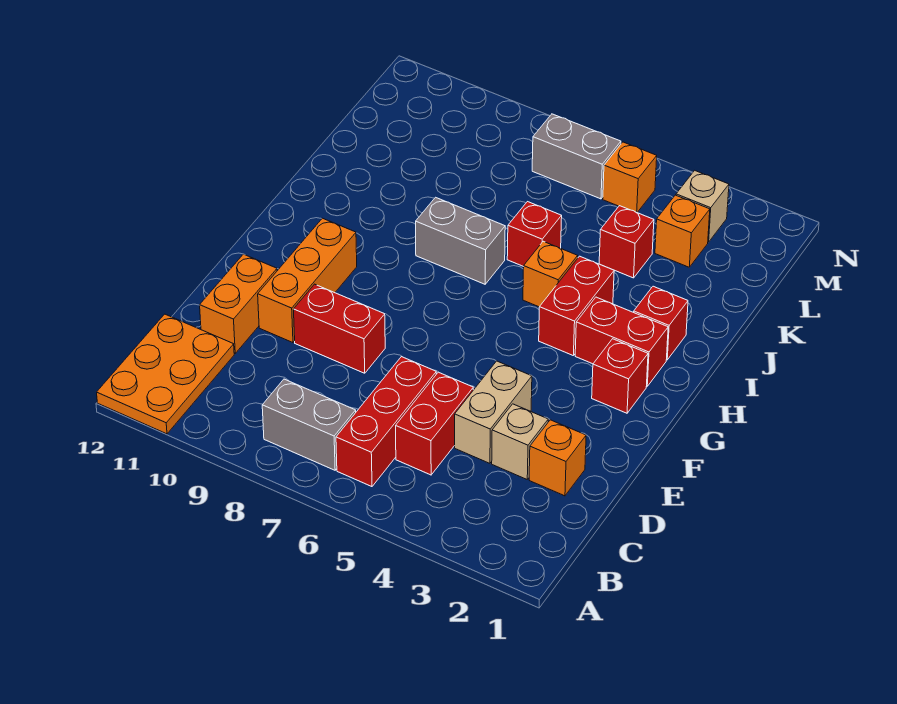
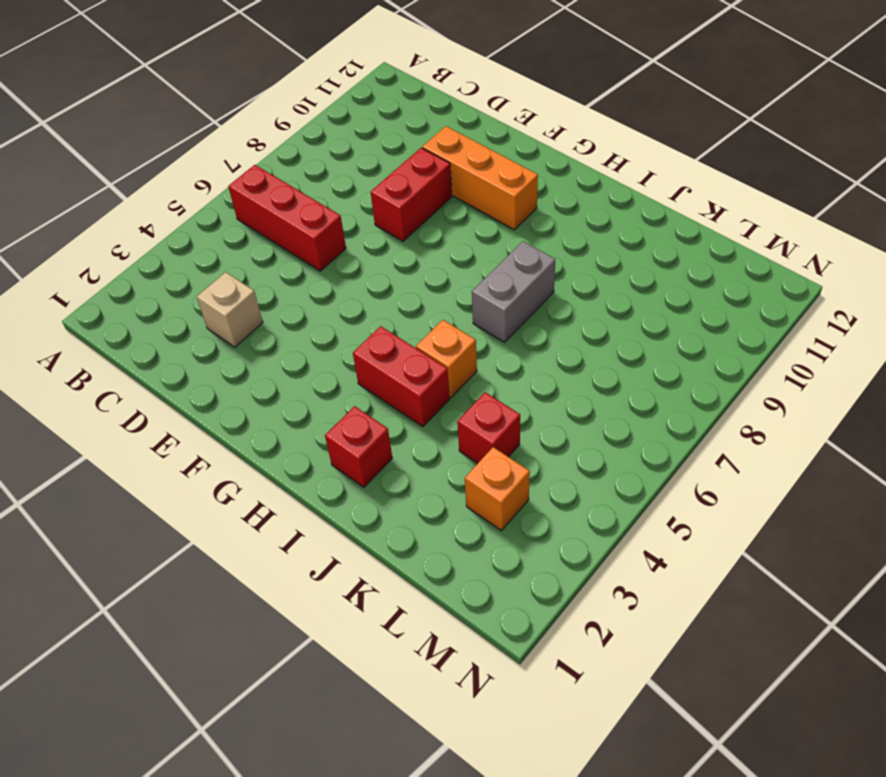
none -> orange plate A11:C12 level 1
none -> grey brick B7:B8 level 1
none -> red brick C5:D5 level 1

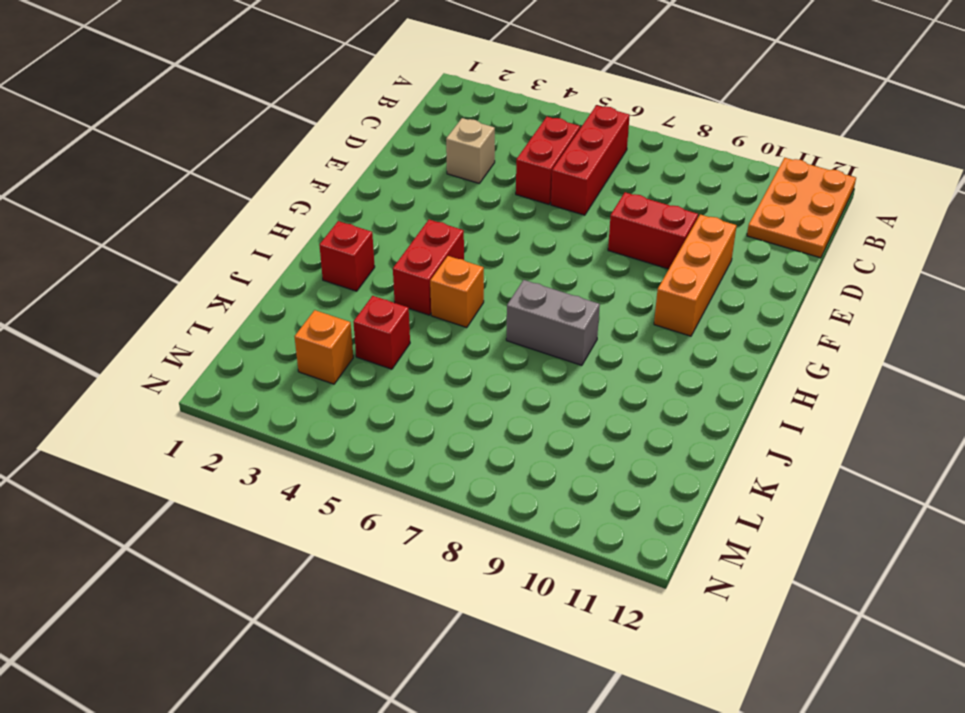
none -> grey brick B7:B8 level 1
none -> orange brick D2 level 1
none -> tan brick D4:E4 level 1

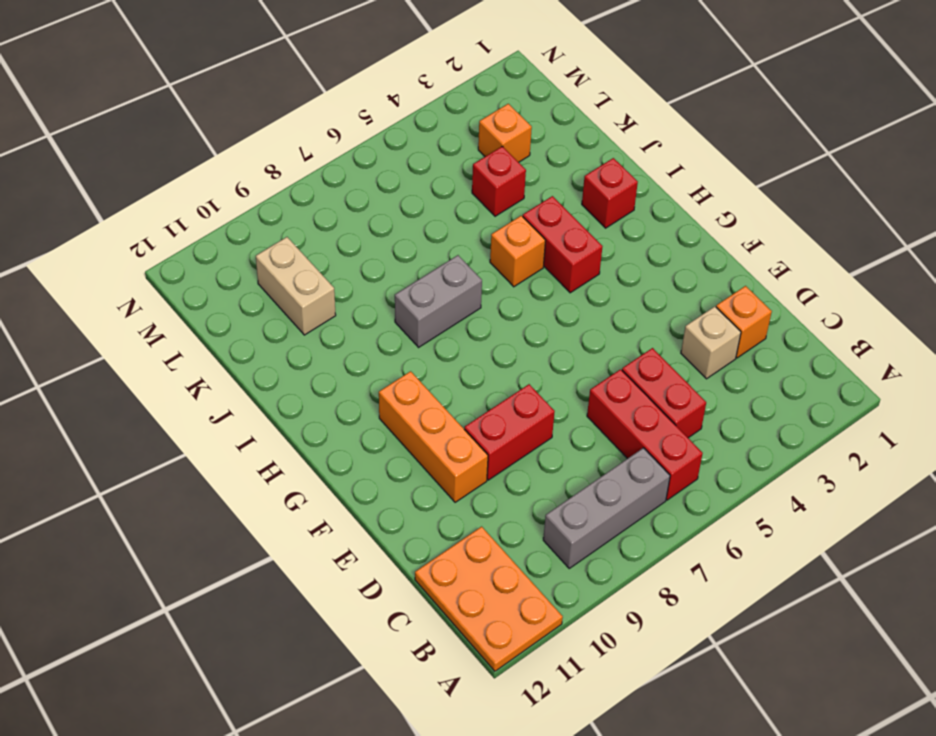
grey brick B7:B9 level 1 -> grey brick B7:B8 level 1
tan brick K10:L10 level 1 -> tan brick D4:E4 level 1
none -> orange brick D11:E11 level 1
none -> red brick G2 level 1
none -> red brick H2:H3 level 1

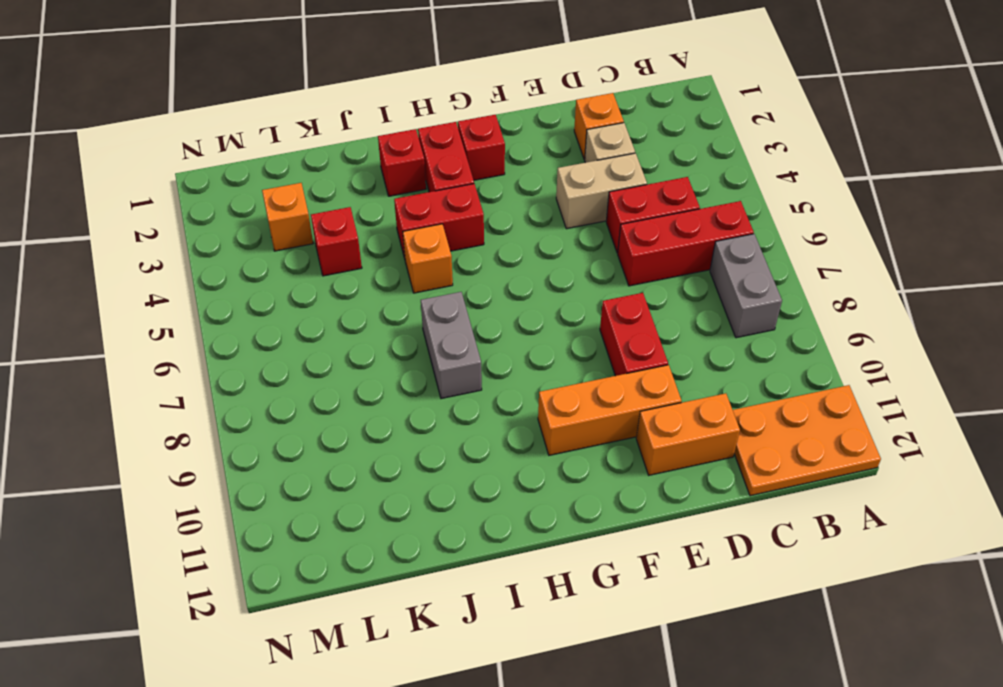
none -> red brick J6 level 1
none -> tan brick M3 level 1
none -> orange brick M5 level 1

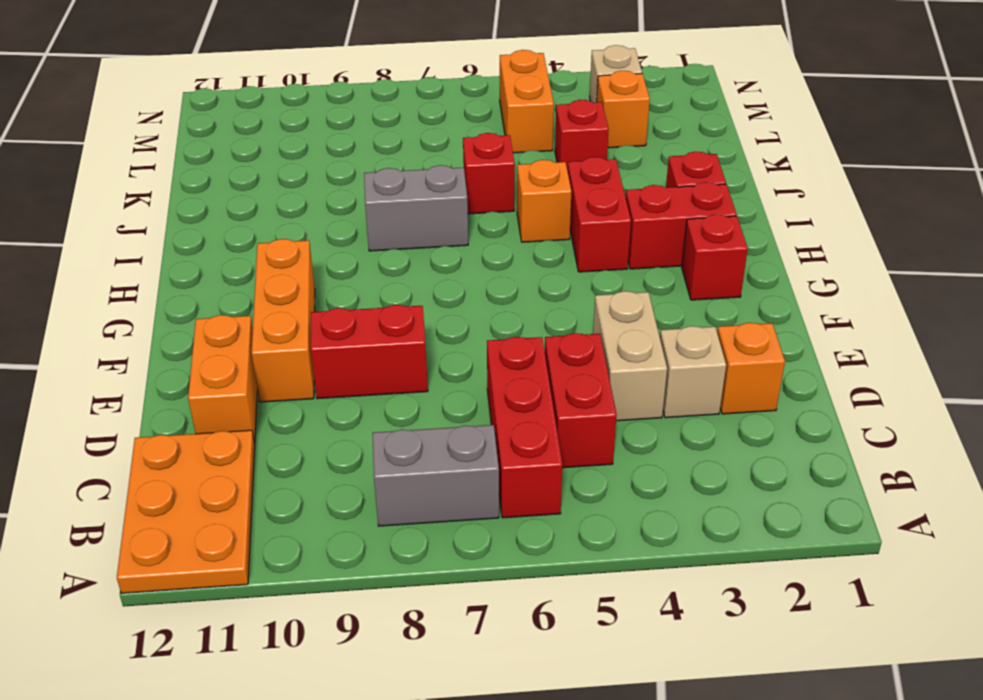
orange brick L5:M5 level 1 -> orange brick M5 level 1
none -> grey brick M6:M7 level 1

